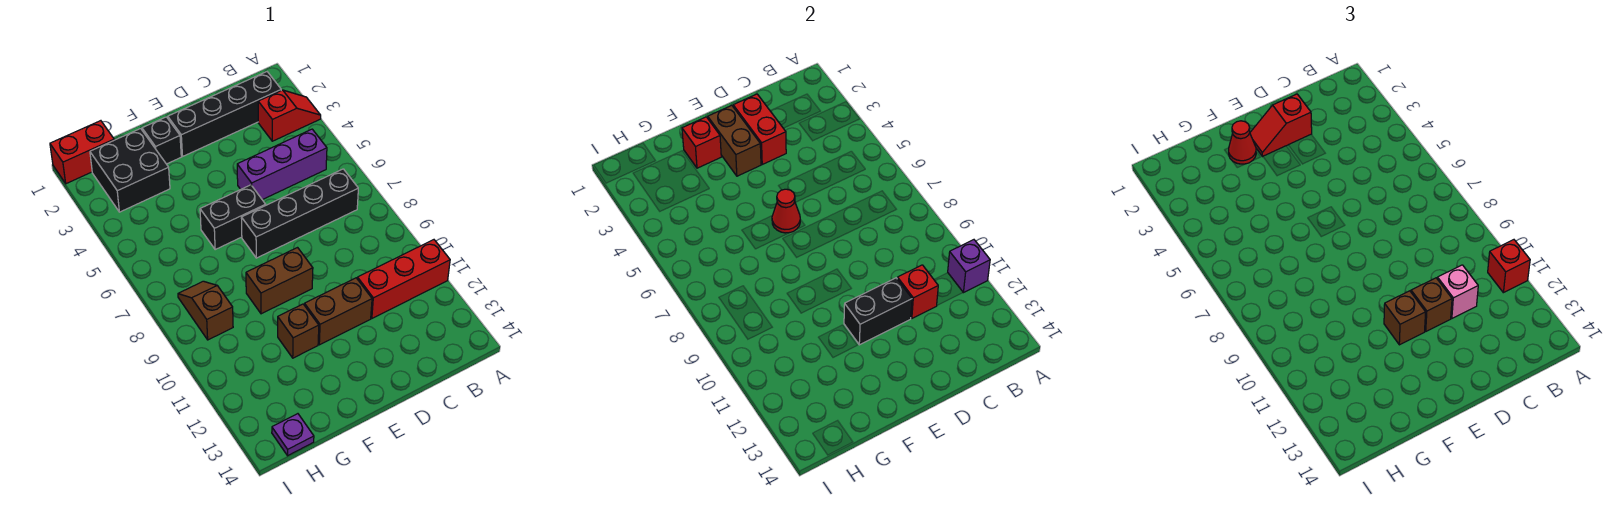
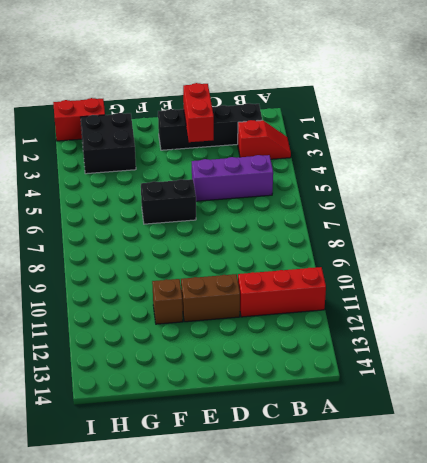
none -> black brick B7:E7 level 1
none -> brown brick E9:F9 level 1
none -> black brick F2 level 1

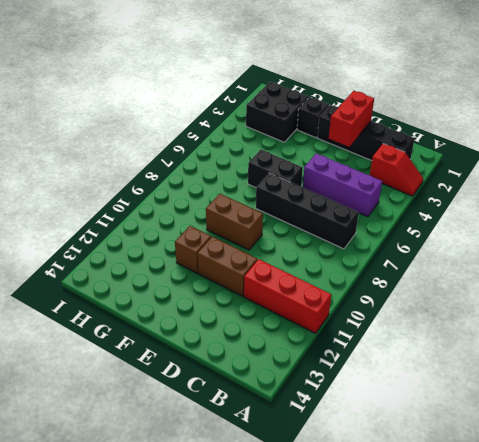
none -> red brick H1:I1 level 1
none -> brown slope H8:H9 level 1 top 9
none -> purple plate H14 level 1

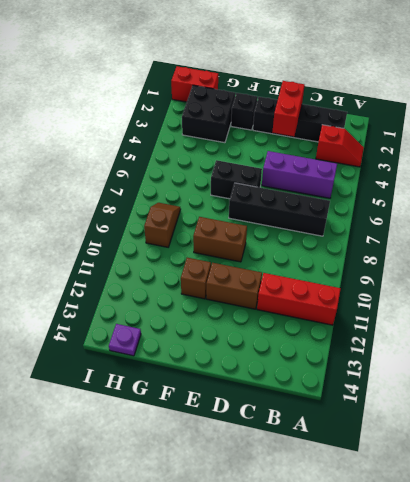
none -> purple brick A11 level 2
none -> red brick C11 level 2
none -> black brick D11:E11 level 2

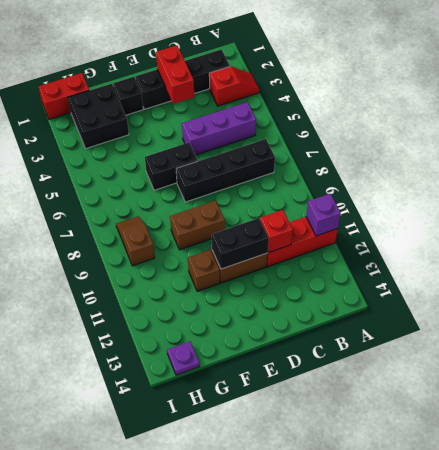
none -> brown brick E2:E3 level 2
none -> red cone E6 level 2
none -> red brick F2 level 2

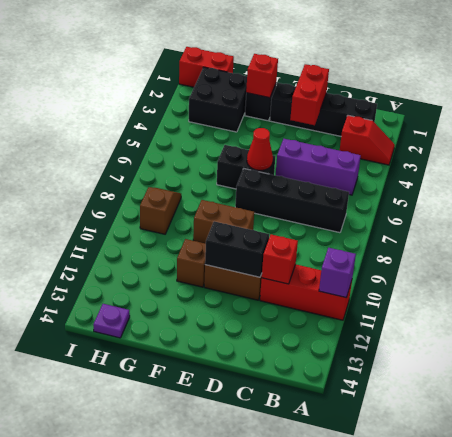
none -> brown brick E2:E3 level 2
none -> red brick A11 level 3
none -> pink brick C11 level 3

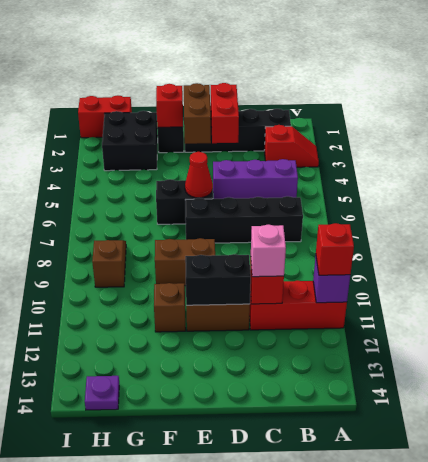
none -> red slope D2:E2 level 3 top D
none -> brown brick D11 level 3
none -> brown brick E11 level 3

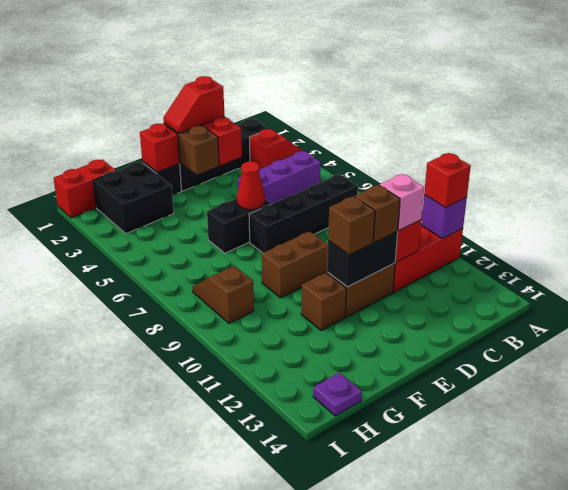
none -> red cone F2 level 3

